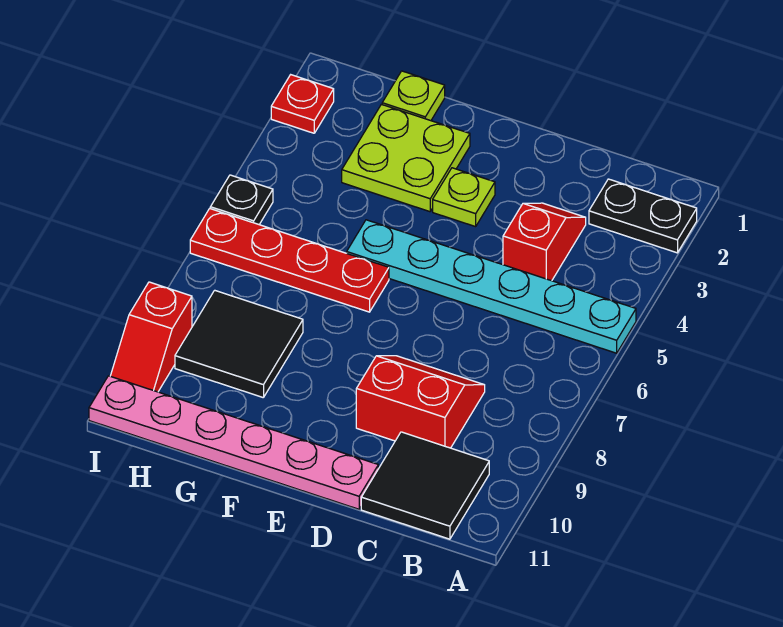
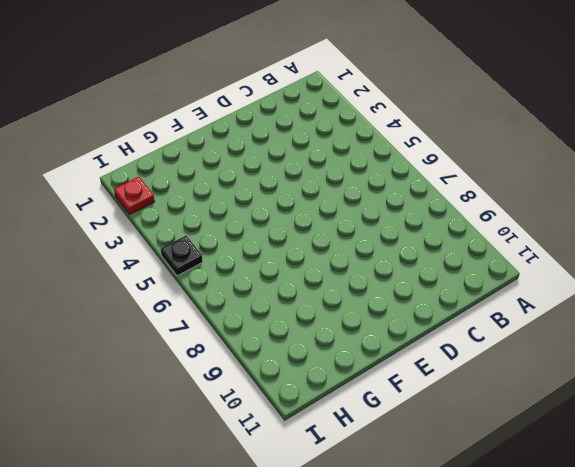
none -> black plate A2:B2 level 1
none -> cyan plate A5:F5 level 1
none -> black tile B10:C11 level 1

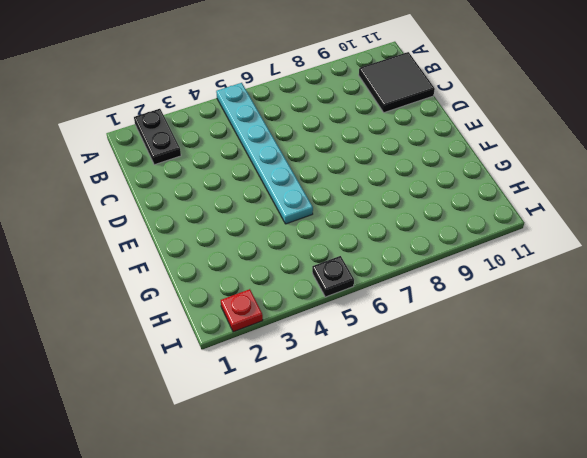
none -> red slope C3:C4 level 1 top 4
none -> red slope C8:D9 level 1 top 9
none -> pink plate D11:I11 level 1

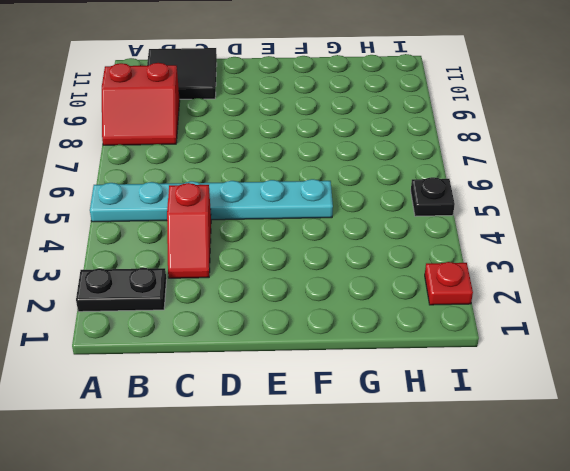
red slope A8:B9 level 1 top 9 -> red slope C8:D9 level 1 top 9
none -> pink plate D11:I11 level 1
none -> lime plate E3 level 1
none -> lime plate F2:G3 level 1

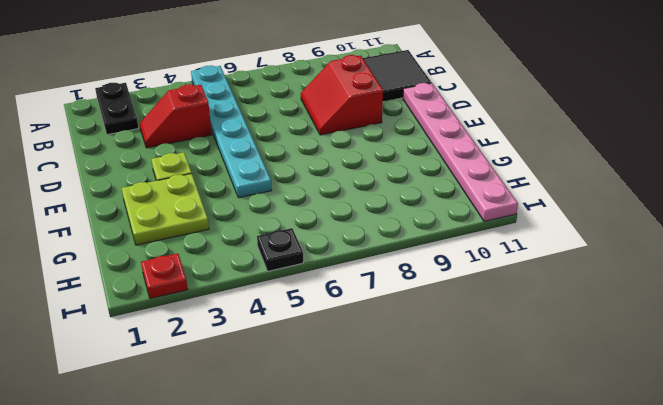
none -> red plate F6:I6 level 1
none -> lime plate G1 level 1
none -> black tile G8:H9 level 1

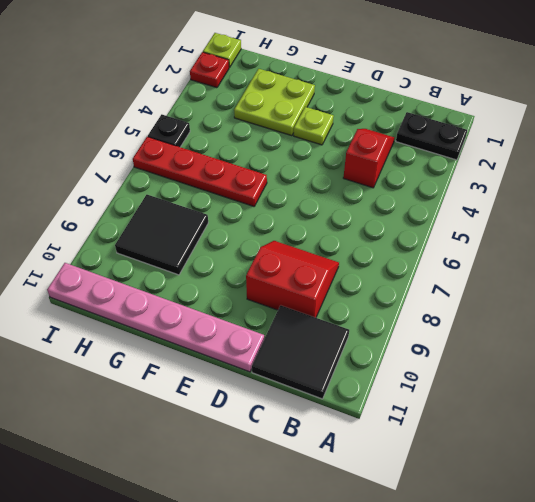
lime plate I1 level 1 -> lime plate G1 level 1
none -> cyan plate A5:F5 level 1
none -> red slope I9:I10 level 1 top 9

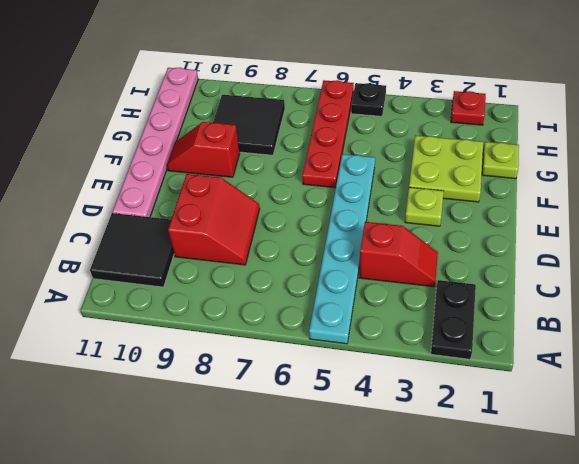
red slope F9:F10 level 1 top 9 -> red slope I9:I10 level 1 top 9

